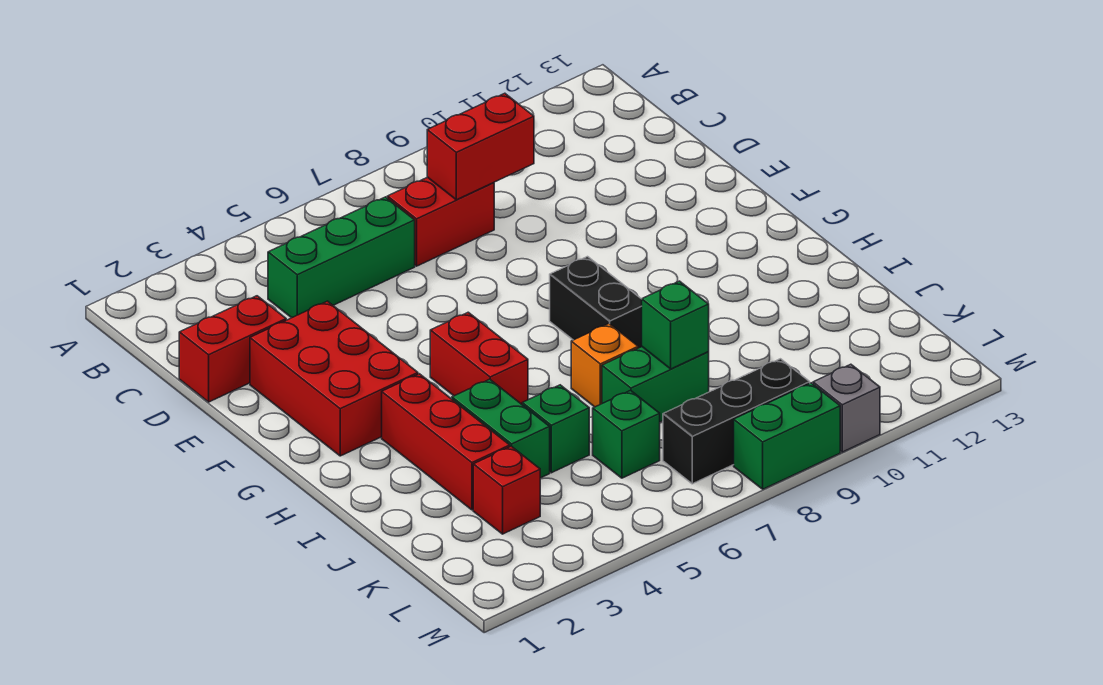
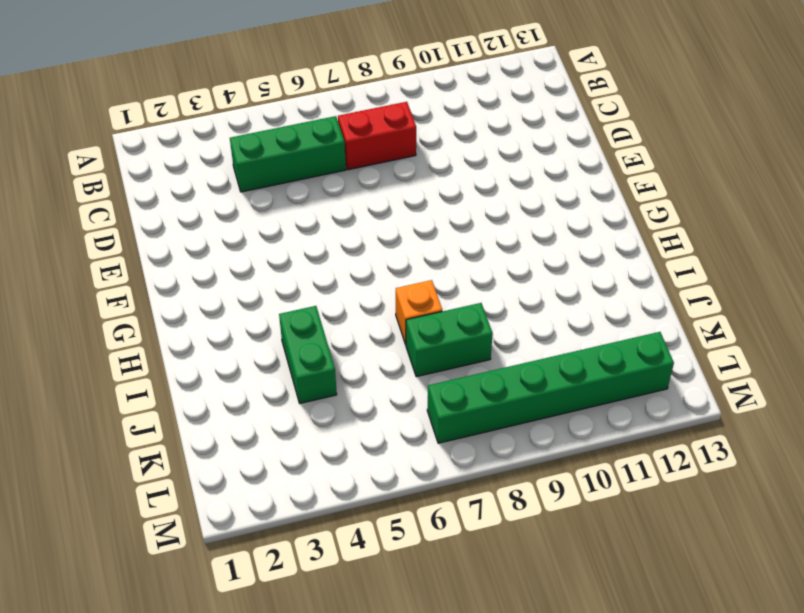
green brick L7:L12 level 1 -> black brick L7:L9 level 1
none -> red brick D1:D2 level 1
none -> red brick E2:G3 level 1
none -> red brick G5:H5 level 1

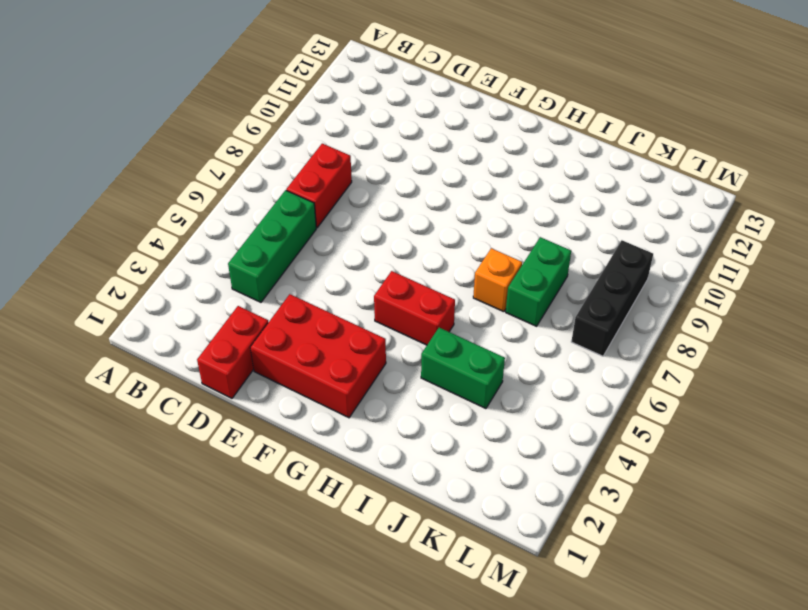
none -> black brick G8:H8 level 1
none -> red brick H3:J3 level 1
none -> green brick J5 level 1

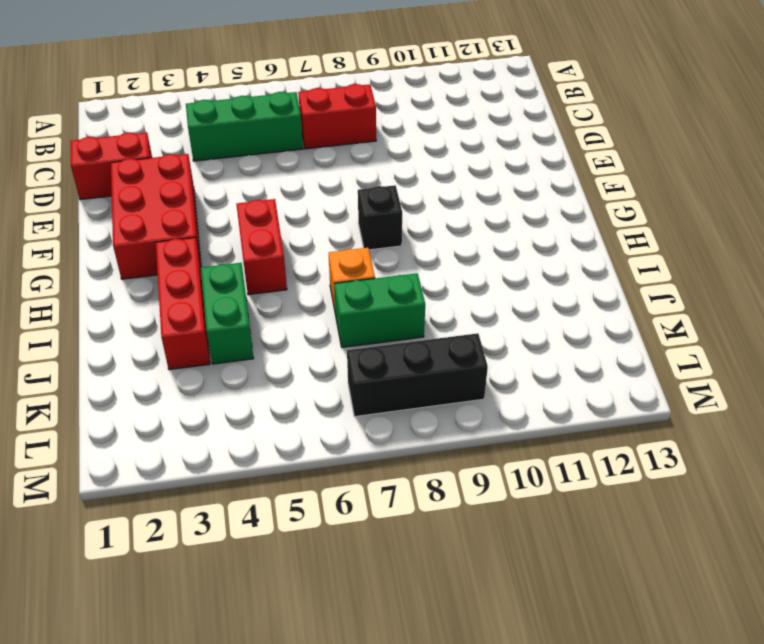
black brick G8 level 1 -> black brick G8:H8 level 1
none -> green brick J5 level 1
none -> red brick K3 level 1
none -> green brick K6 level 1

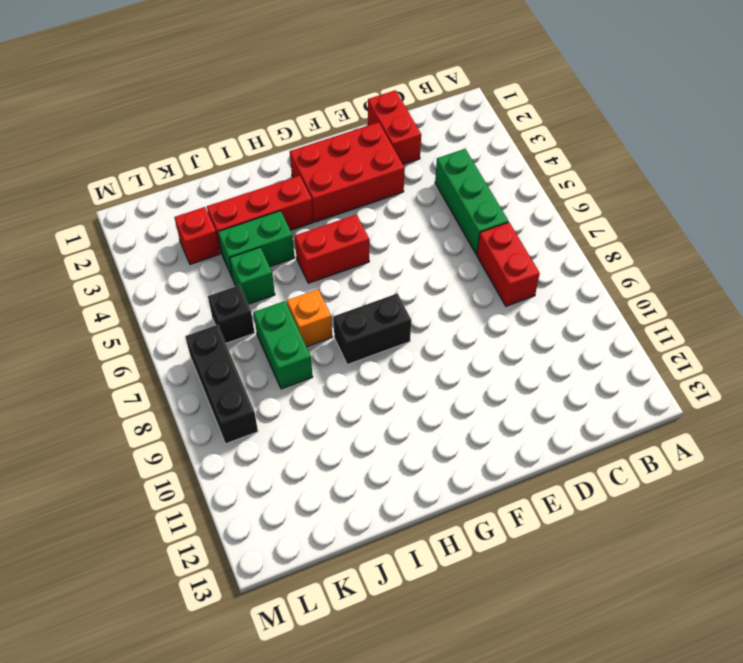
black brick K6 level 1 -> green brick K6 level 1
none -> green brick M8:M9 level 1
none -> grey brick M10 level 1
none -> red brick C8:C9 level 2

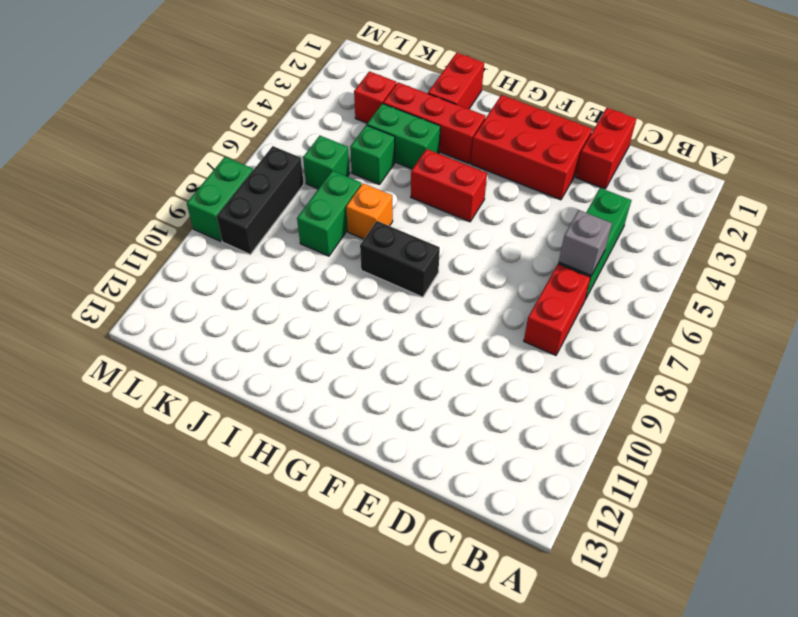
grey brick C6 level 2 -> grey brick M10 level 1
red brick I1:I2 level 1 -> red brick C8:C9 level 2
none -> green brick J8 level 2

